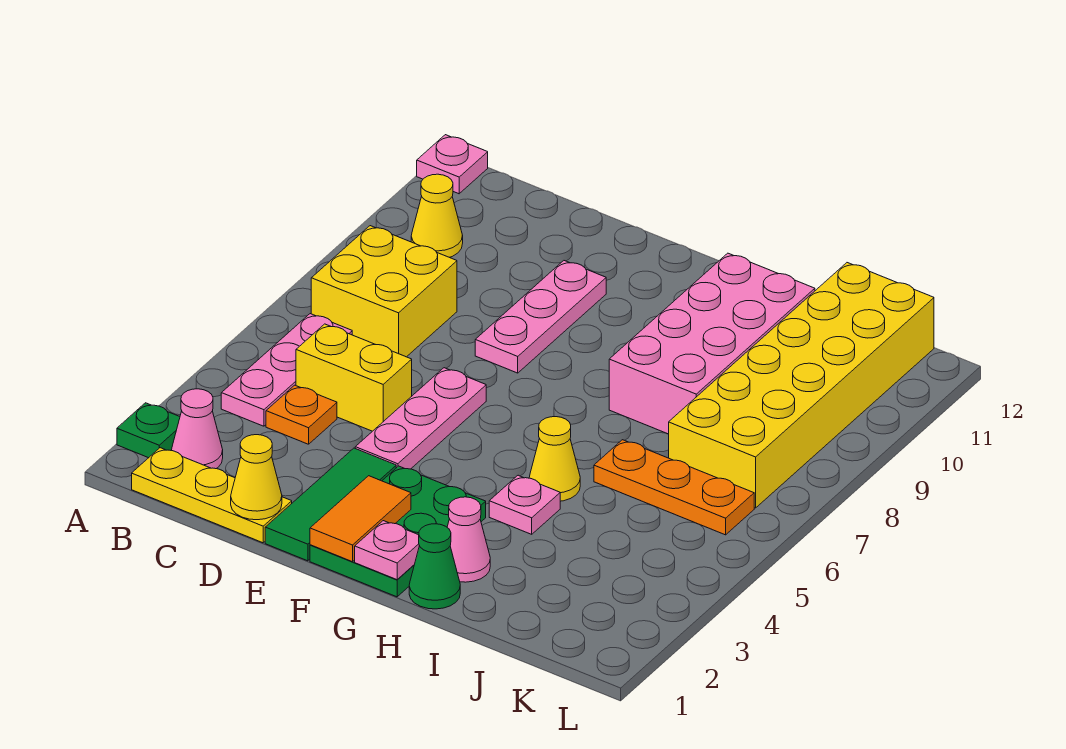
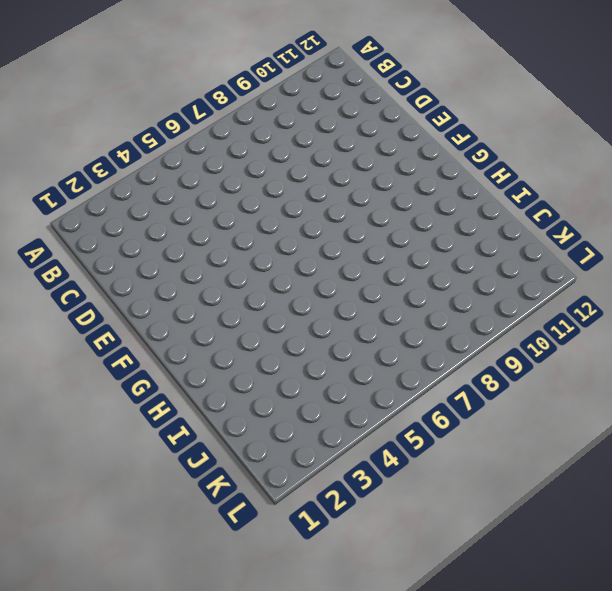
none -> green plate A2 level 1
none -> pink plate A12 level 1
none -> yellow plate B1:D1 level 1

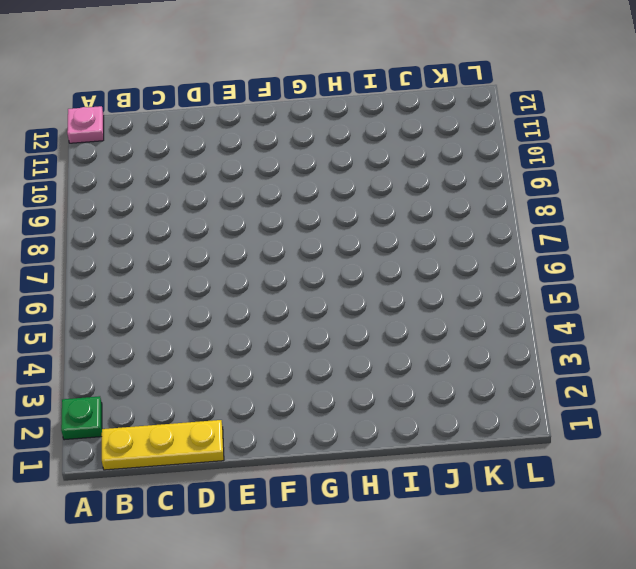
none -> pink cone B2 level 1
none -> pink plate B4:B6 level 1
none -> yellow brick B7:C8 level 1

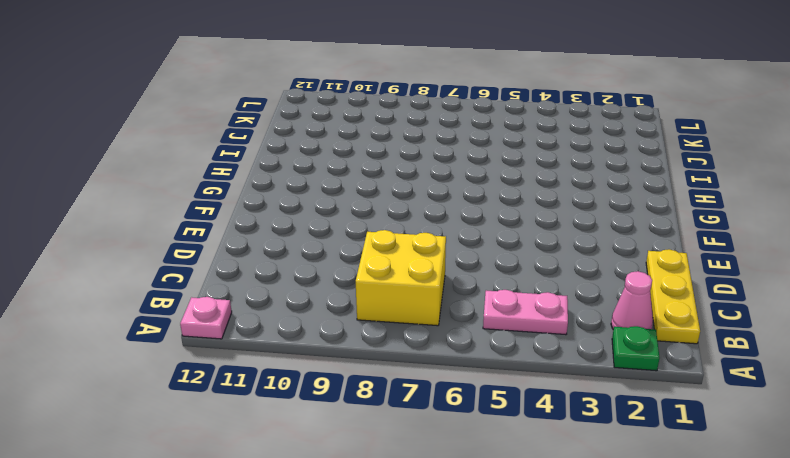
pink plate B4:B5 level 1 -> pink plate B4:B6 level 1
none -> yellow cone B10 level 1
none -> orange plate C4 level 1
none -> yellow brick C5:D5 level 1

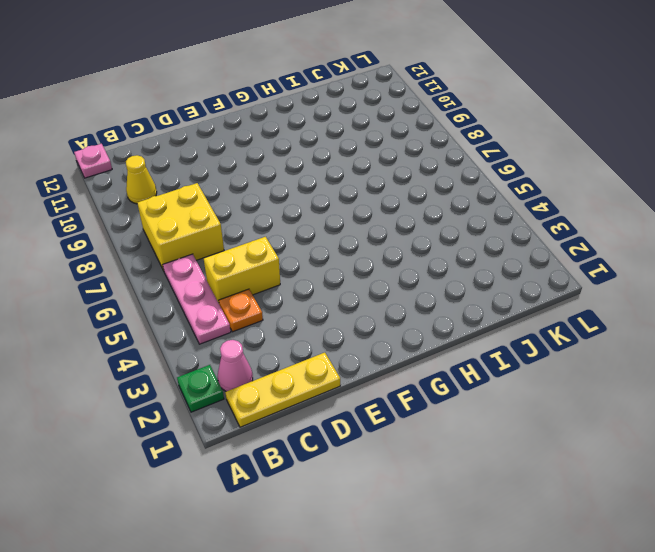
none -> green tile E1:E3 level 1
none -> pink plate E4:E6 level 1
none -> pink plate E8:E10 level 1

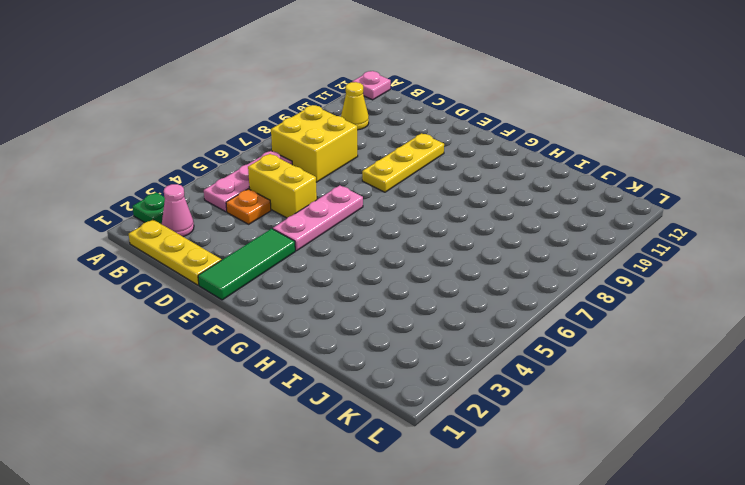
yellow plate E8:E10 level 1 -> pink plate E8:E10 level 1
none -> green plate F1:G3 level 1
none -> green cone H1 level 1
none -> pink cone H2 level 1

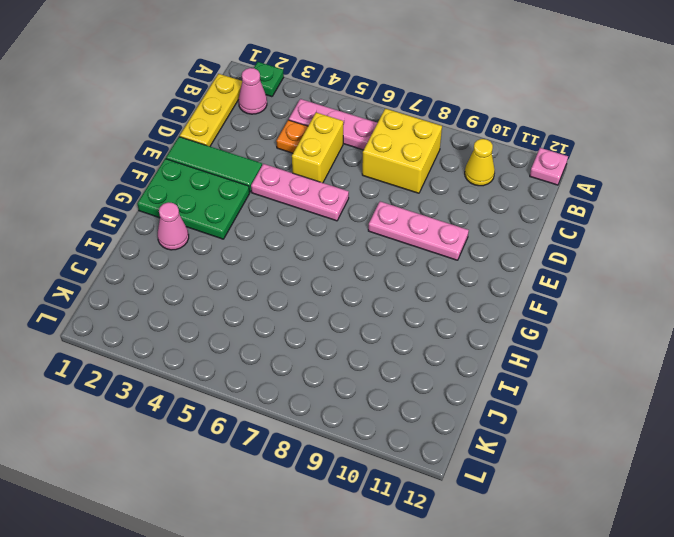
none -> green cone H1 level 1
none -> pink plate H4 level 1
none -> yellow cone H5 level 1

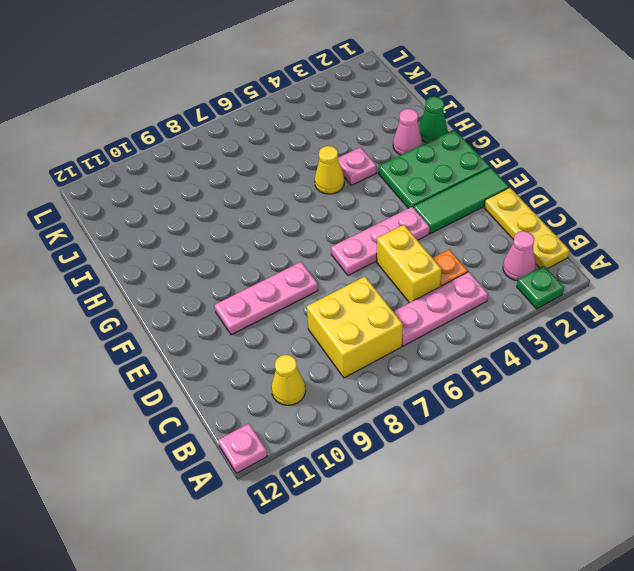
none -> pink brick H8:I11 level 1
none -> orange plate I6:K6 level 1
none -> yellow brick J7:K12 level 1

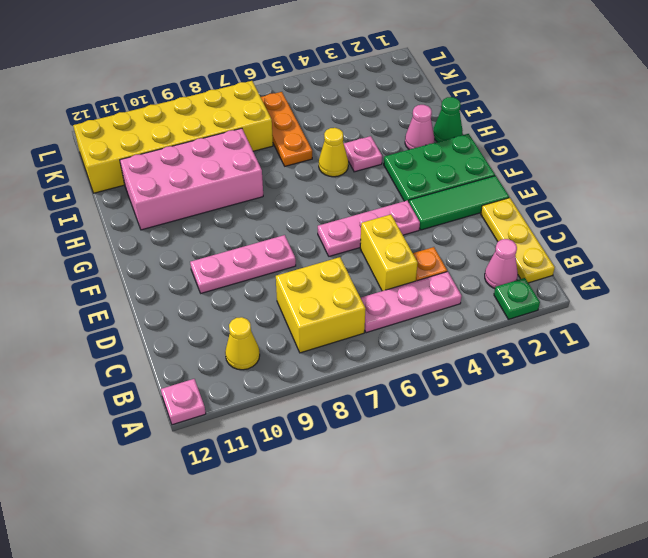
none -> yellow cone D1 level 2
none -> orange tile F1:F2 level 2
none -> pink plate G1 level 2

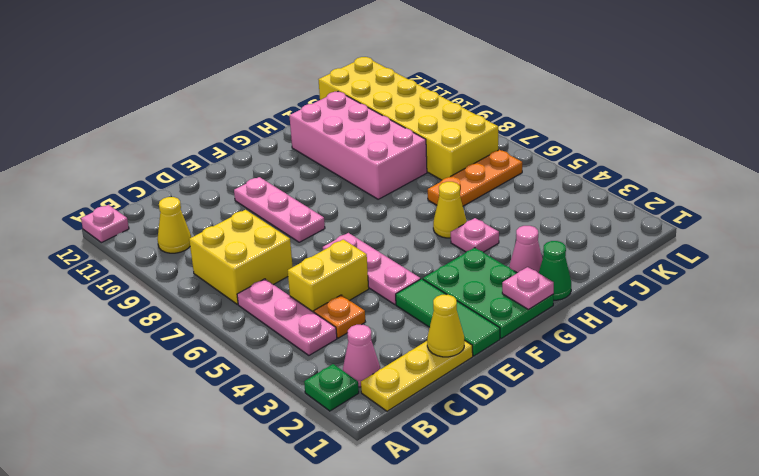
none -> orange tile F1:F2 level 2

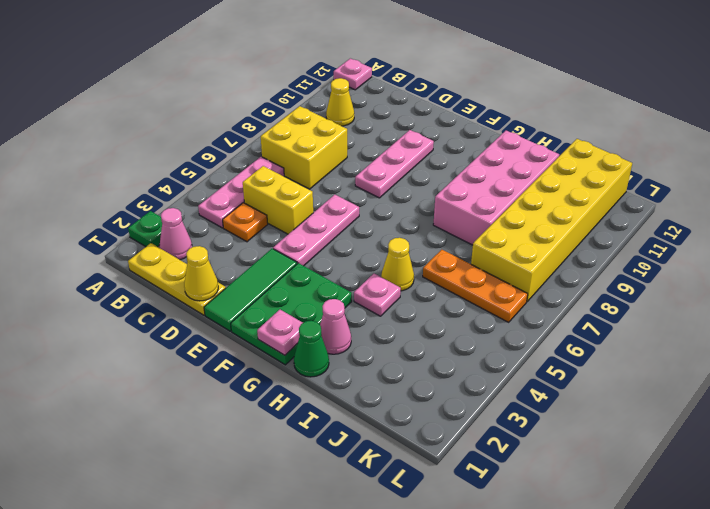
none -> orange tile F1:F2 level 2

